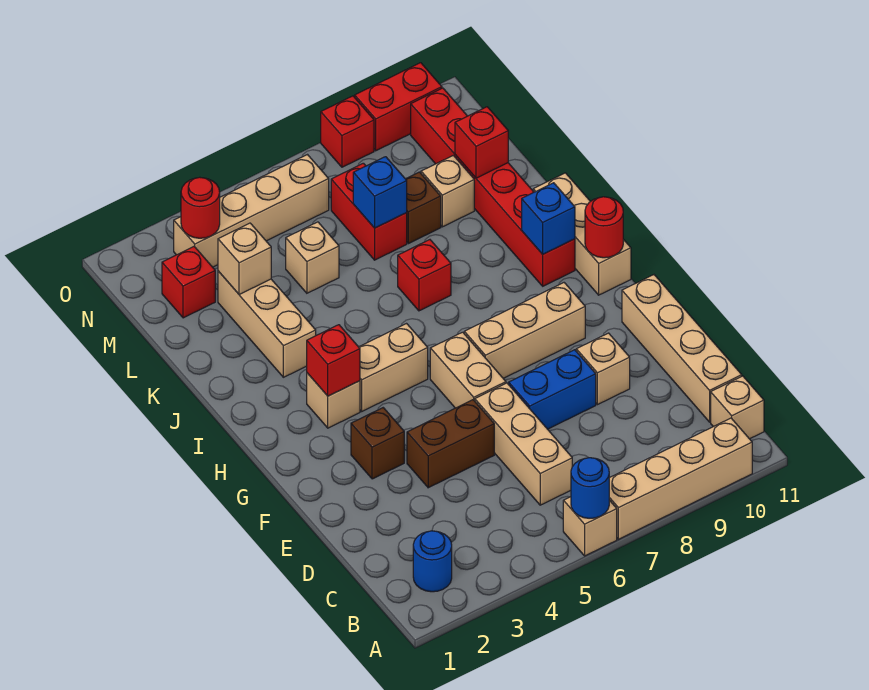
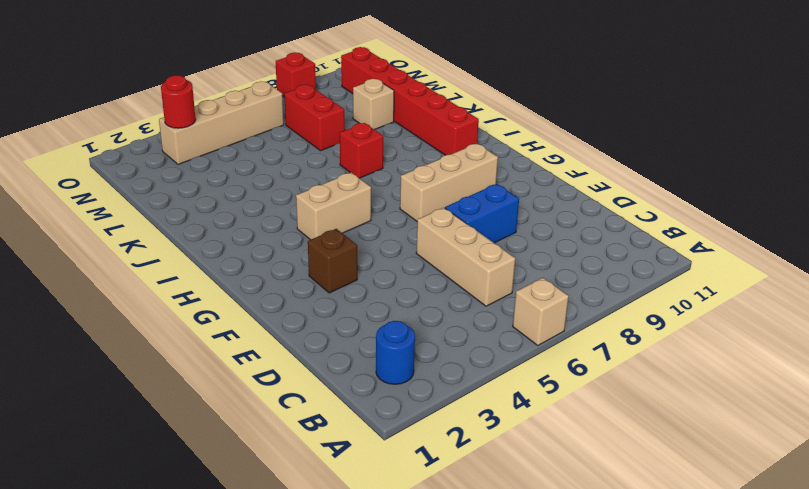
none -> tan brick A7:A10 level 1
none -> tan brick B11 level 1
none -> tan brick C11:F11 level 1
none -> brown brick E4:E5 level 1

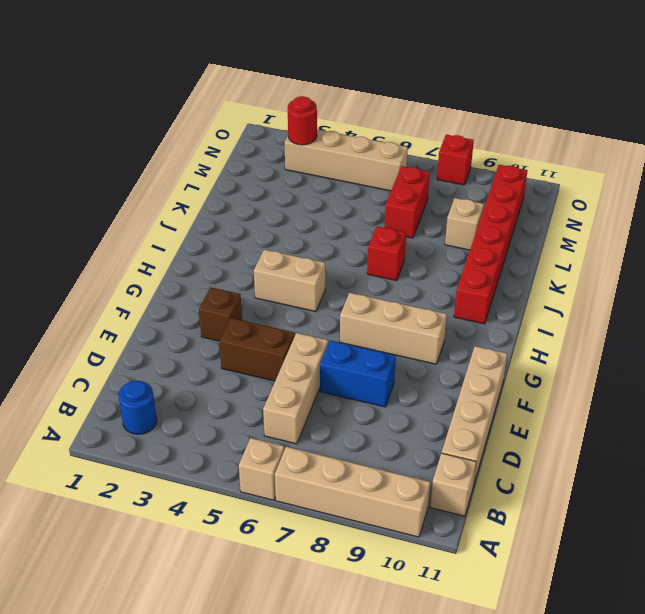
none -> tan brick E9 level 1
none -> tan brick F6:G6 level 1
none -> tan brick H3 level 1
none -> tan brick H11:J11 level 1

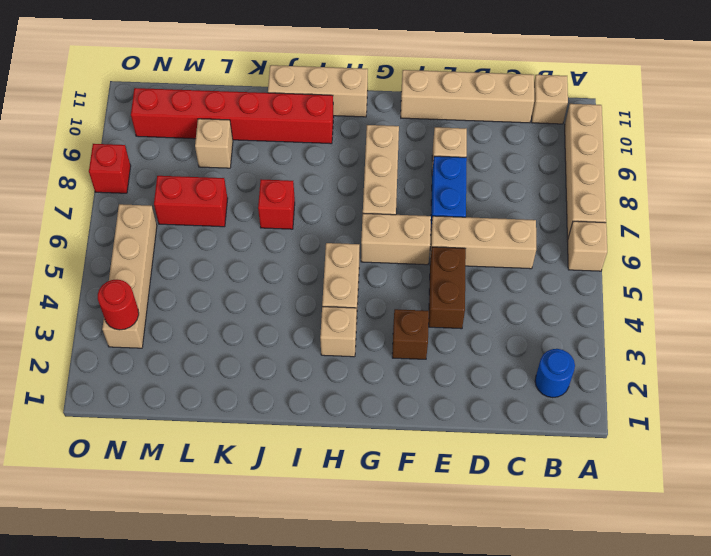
none -> tan brick J3:L3 level 1
none -> tan brick L5 level 1
none -> brown brick L8 level 1
none -> red brick M2 level 1

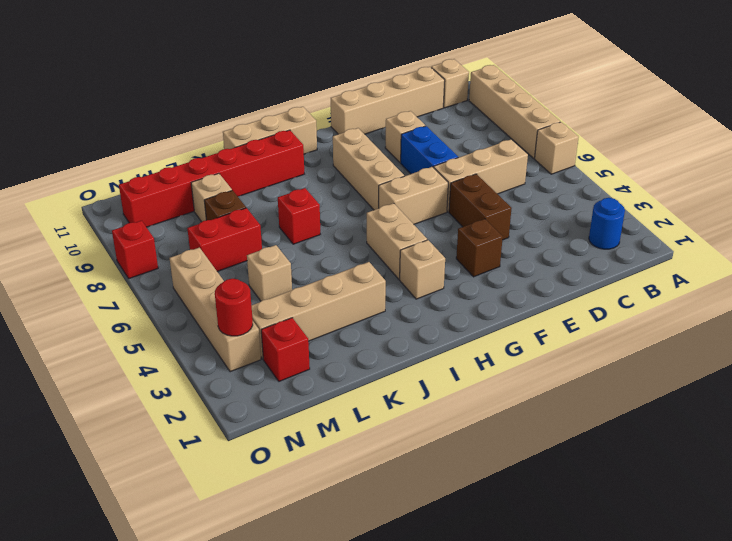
tan brick J3:M3 level 1 -> tan brick J3:L3 level 1
none -> red brick O9:O10 level 1
none -> blue round brick A6 level 2
none -> red brick H3 level 2
none -> red round brick H11 level 2

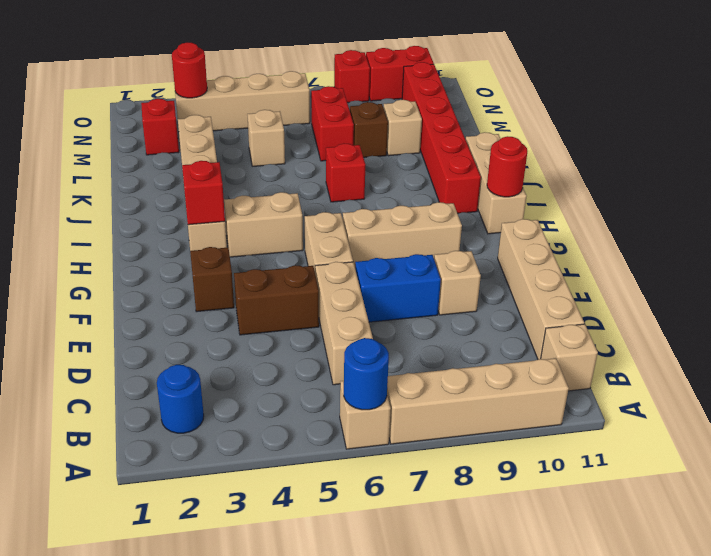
none -> blue brick I10 level 2
none -> tan brick L3 level 2
none -> blue brick L7 level 2
none -> red brick L10 level 2

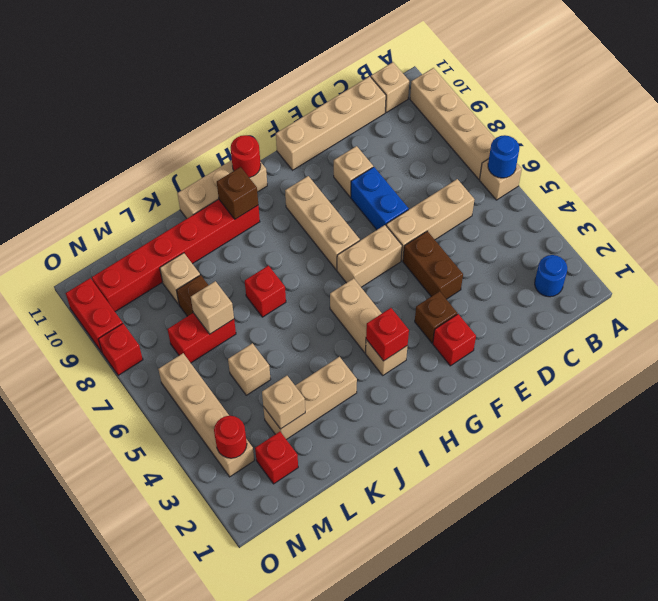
red brick F2 level 1 -> red brick L10 level 2
brown brick I10 level 2 -> blue brick I10 level 2
tan brick L7 level 2 -> blue brick L7 level 2

